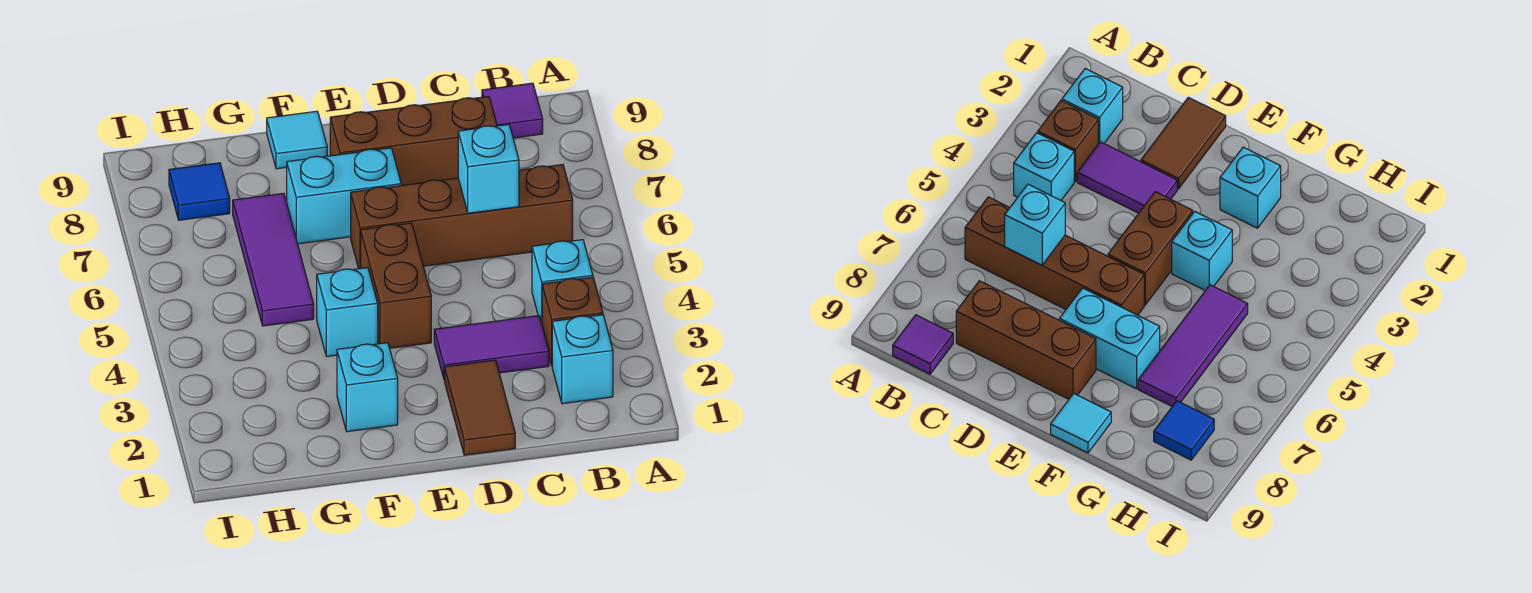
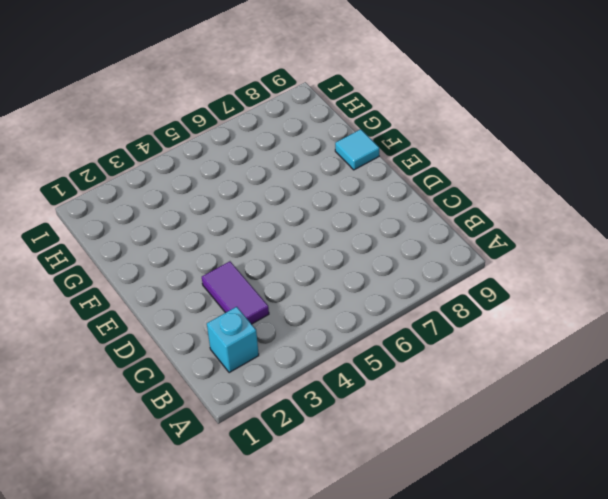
none -> brown brick B3 level 1
none -> cyan brick B4 level 1
none -> brown brick B6:E6 level 1

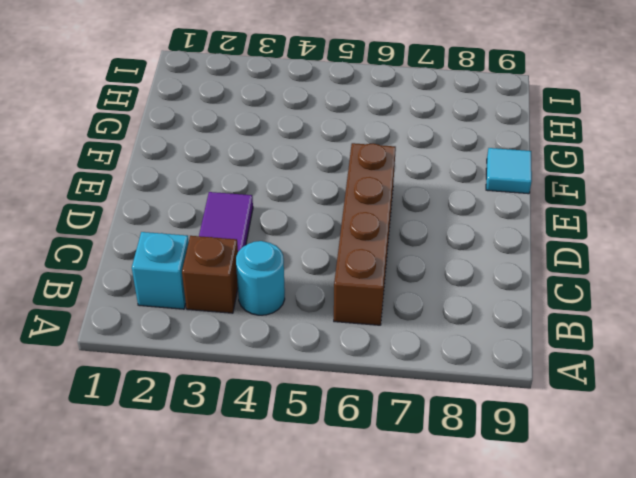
cyan round brick B4 level 1 -> cyan brick B4 level 1
none -> purple tile B9 level 1
none -> brown brick C8:E8 level 1
none -> brown tile D1:D2 level 1

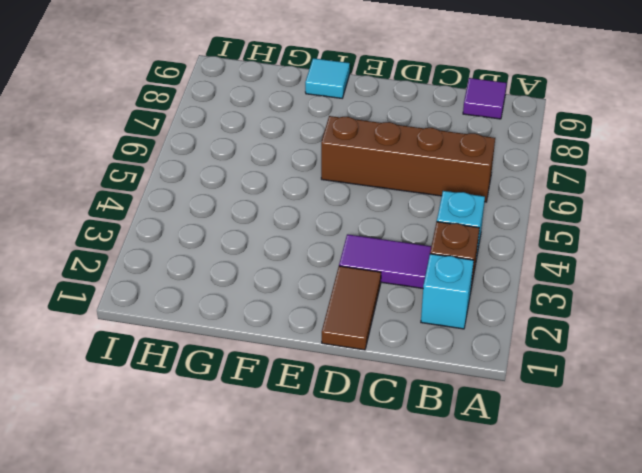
none -> brown brick C8:E8 level 1
none -> brown brick E4:E5 level 1
none -> cyan brick E7:F7 level 1

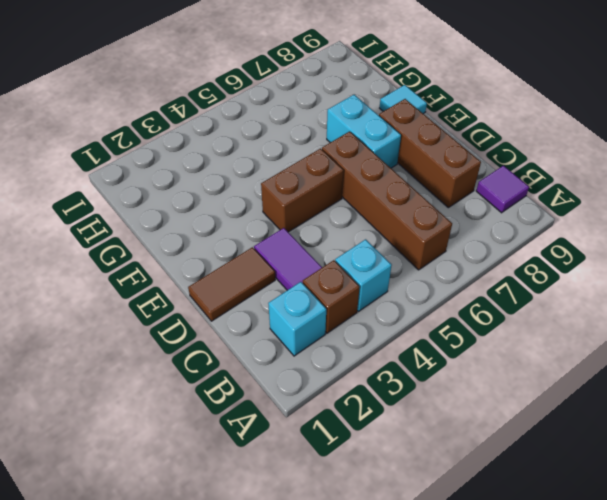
none -> cyan brick F2 level 1
none -> cyan brick F4 level 1
none -> purple tile G5:G7 level 1

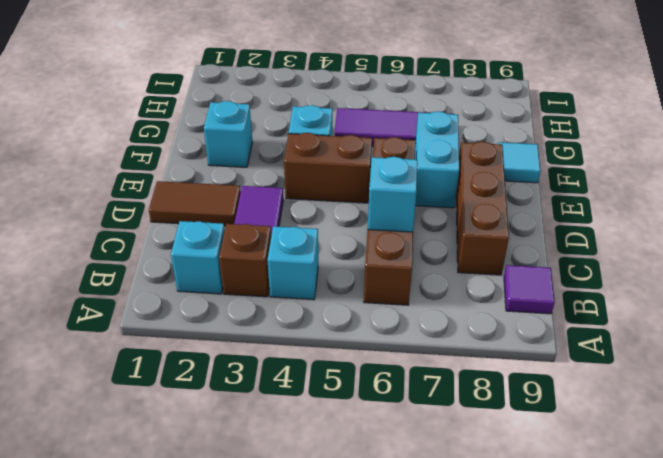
none -> blue tile H8 level 1

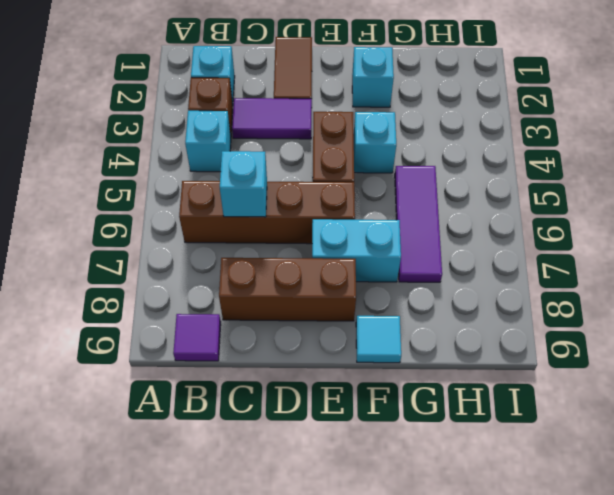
none -> blue tile H8 level 1

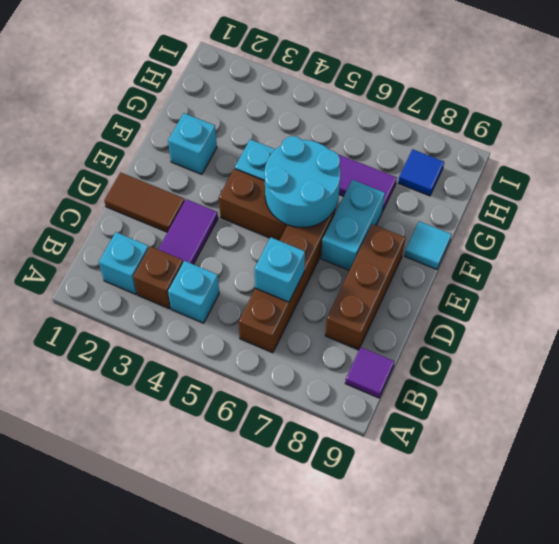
cyan round brick E5:F6 level 2 -> none

